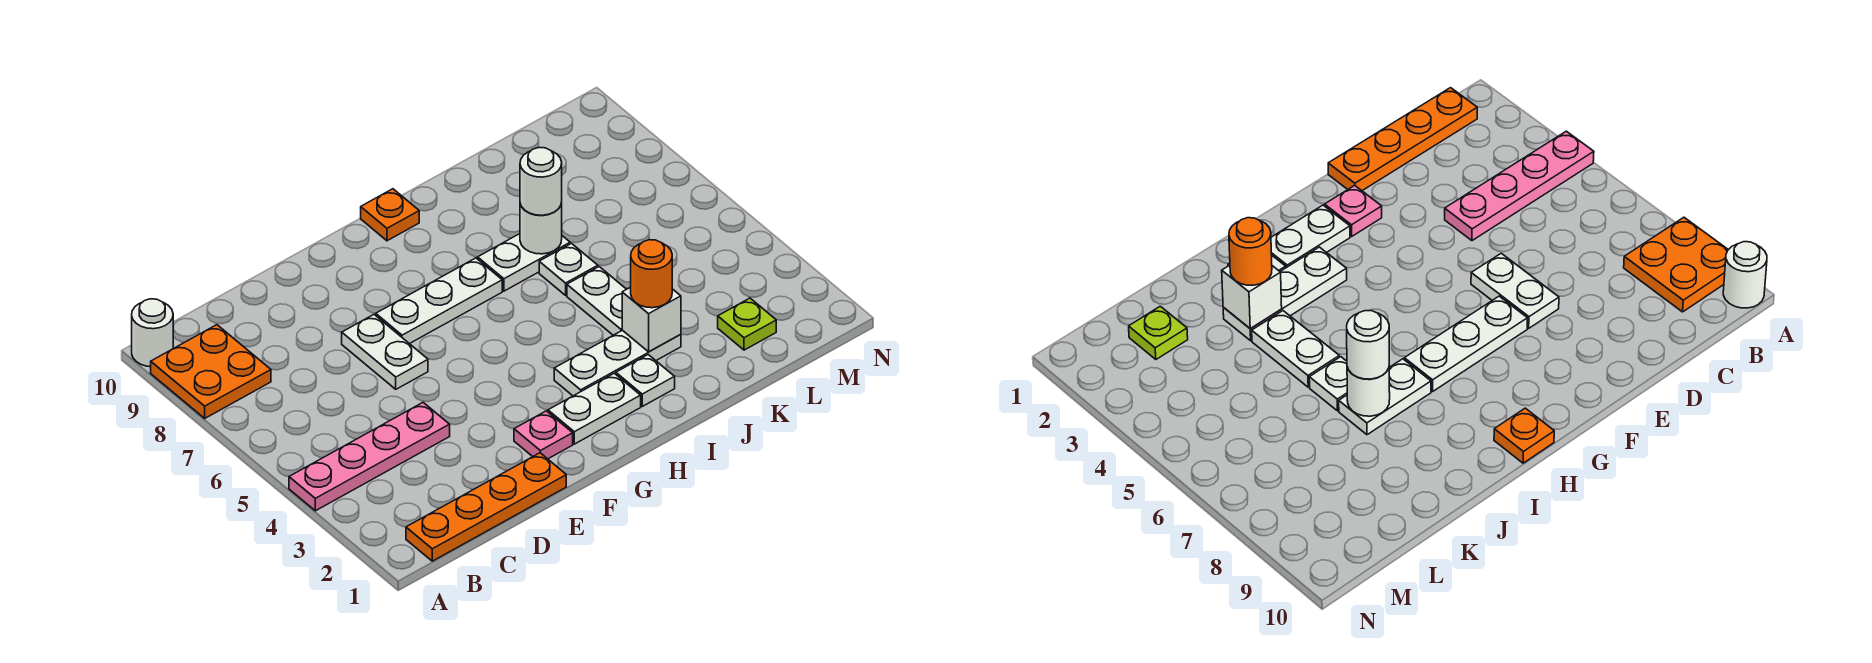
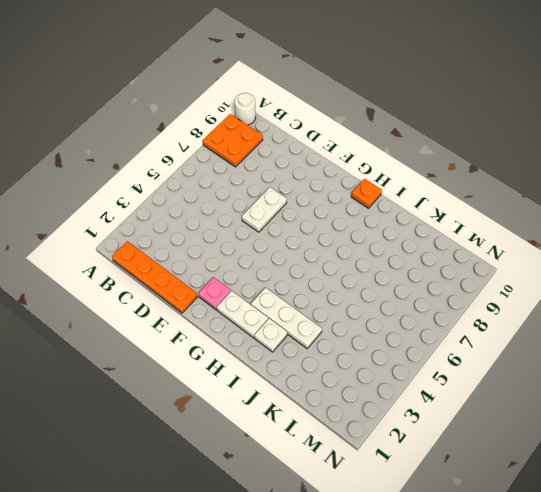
none -> pink plate A4:D4 level 1
none -> white plate F7:H7 level 1
none -> white plate I7:J7 level 1

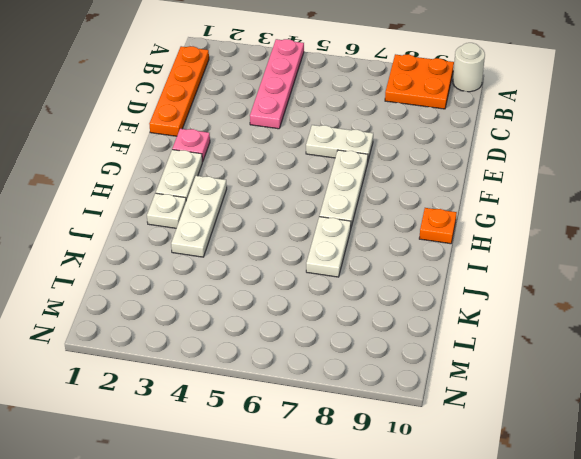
none -> white plate J4:J5 level 1
none -> white plate J6 level 1
none -> lime plate L2 level 1

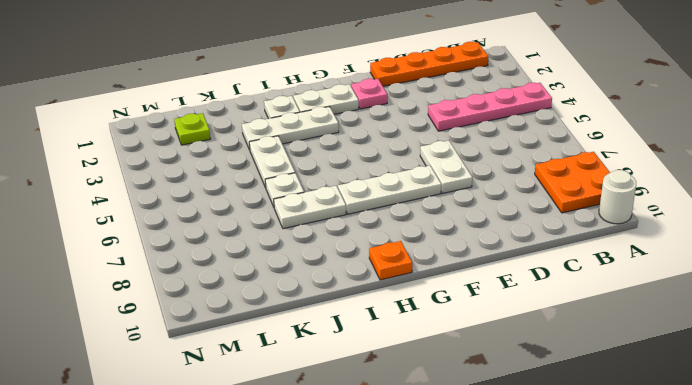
none -> white brick J3 level 2
none -> white round brick J7 level 2
none -> orange round brick J3 level 3

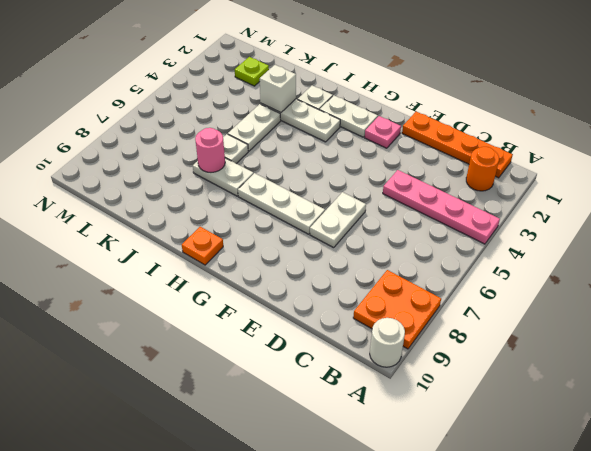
orange round brick B2 level 1 -> orange round brick J3 level 3
pink round brick J7 level 2 -> white round brick J7 level 2
none -> white round brick J7 level 3

